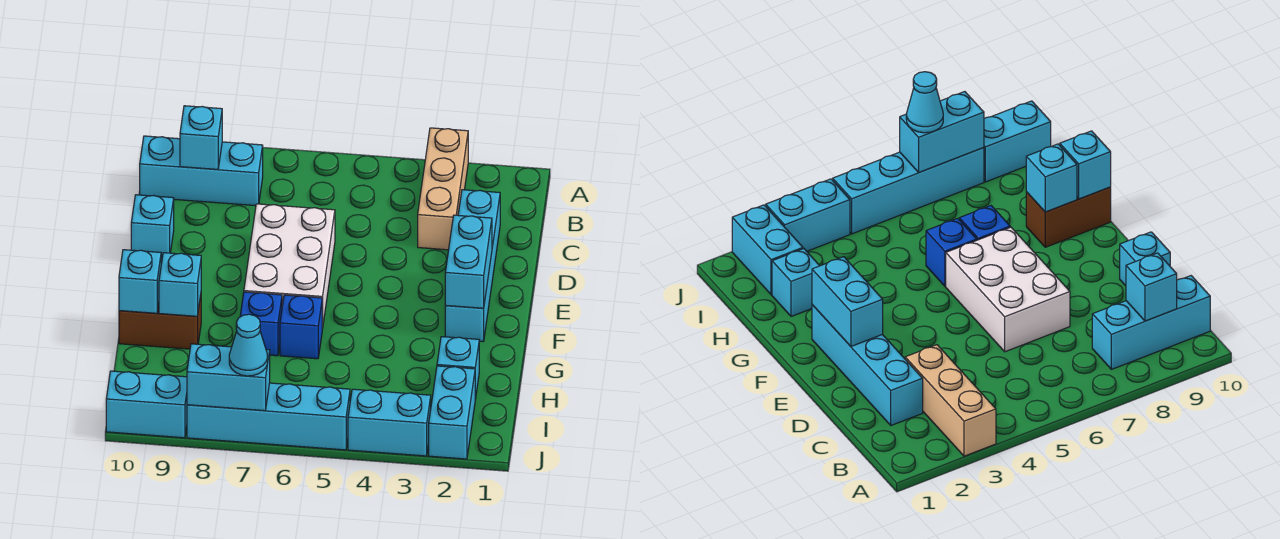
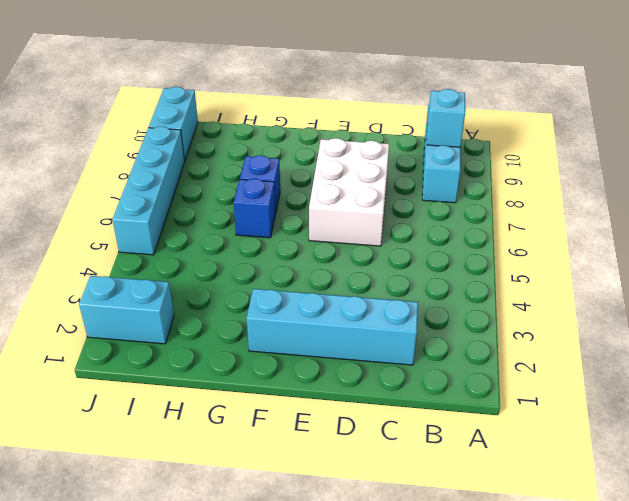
white brick D6:E8 level 1 -> white brick D6:F7 level 1
none -> tan brick A3:C3 level 1
none -> cyan brick D10 level 1
none -> brown brick G9:G10 level 1

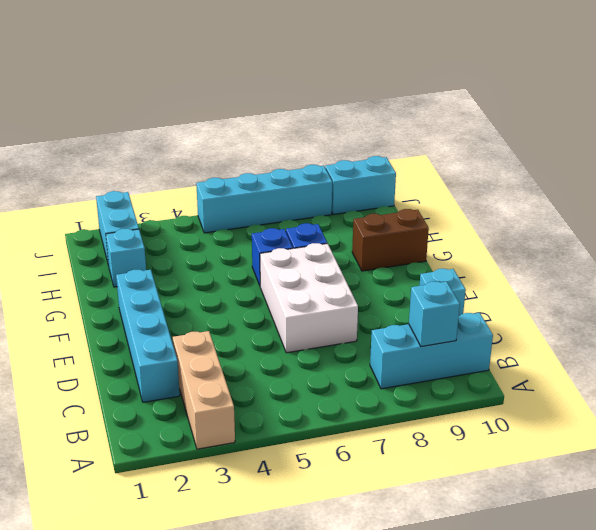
none -> cyan brick J3:J4 level 1
none -> cyan brick E2:F2 level 2
none -> cyan brick G9 level 2

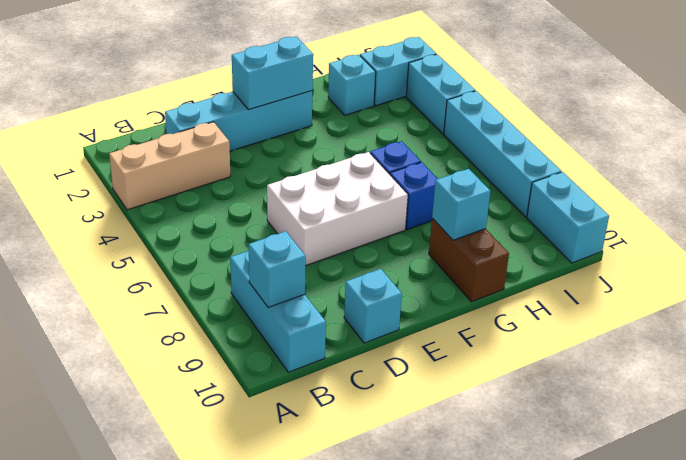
none -> cyan brick G10 level 2
none -> cyan brick J7:J8 level 2
none -> cyan cone J7 level 3

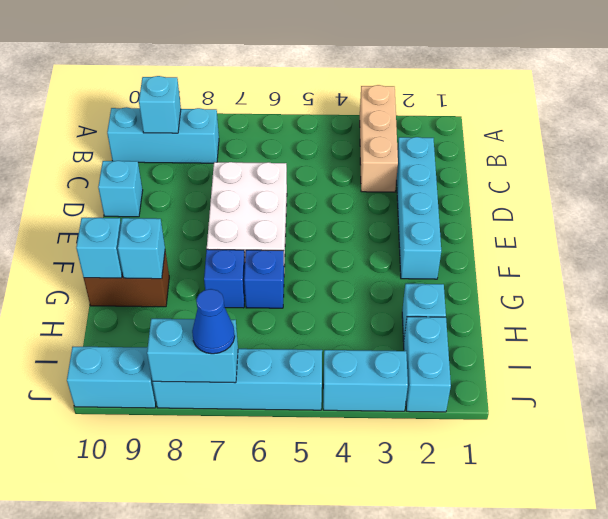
blue cone J7 level 3 -> cyan cone J7 level 3
none -> cyan brick E2:F2 level 2

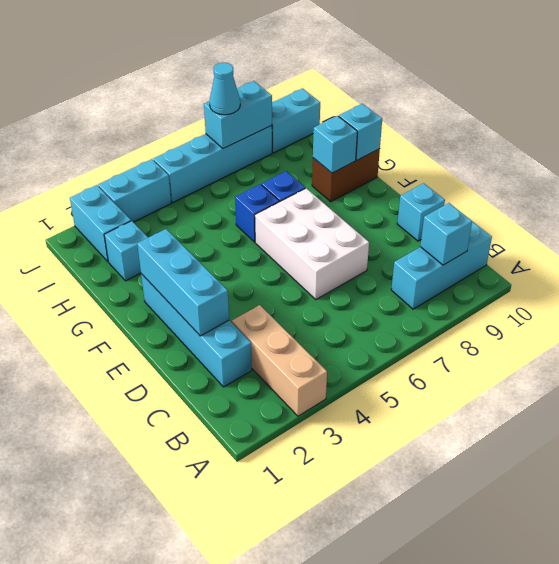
cyan brick D2:F2 level 2 -> cyan brick E2:F2 level 2

